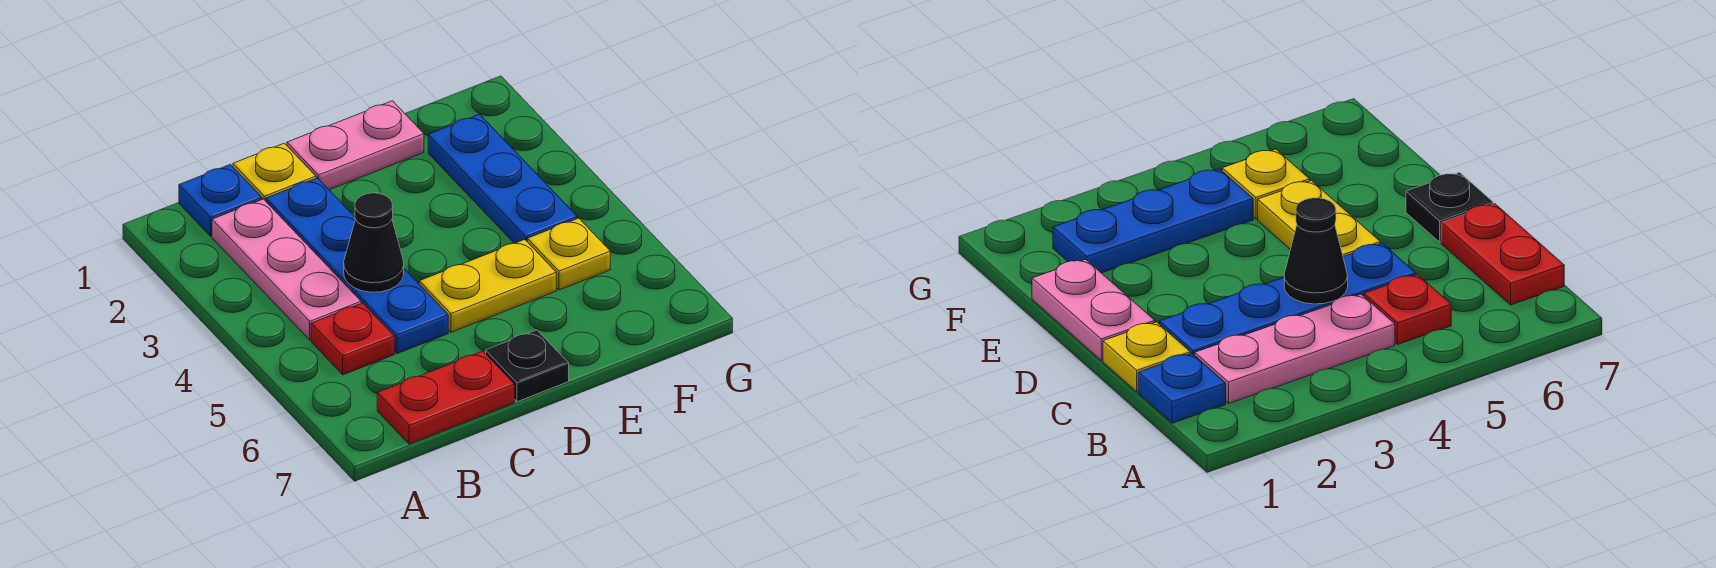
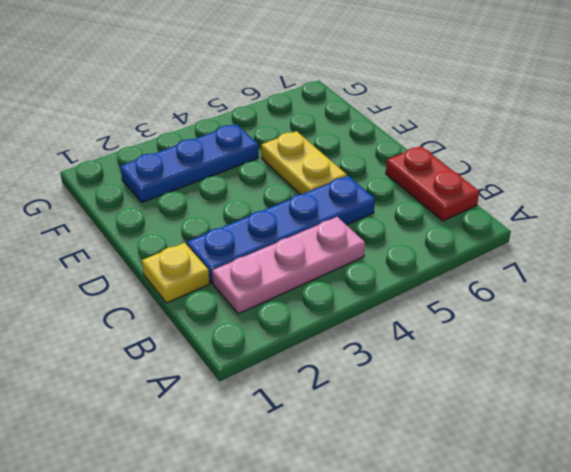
none -> blue plate B1 level 1
none -> red plate B5 level 1
none -> pink plate D1:E1 level 1

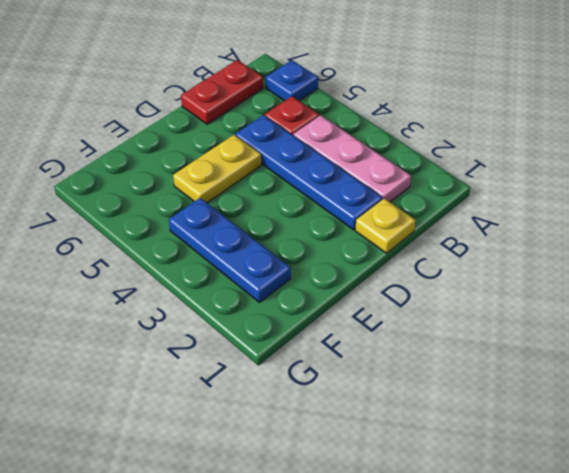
blue plate A6 level 1 -> blue plate B1 level 1
none -> pink plate D1:E1 level 1
none -> black plate D7 level 1
none -> yellow plate F5 level 1

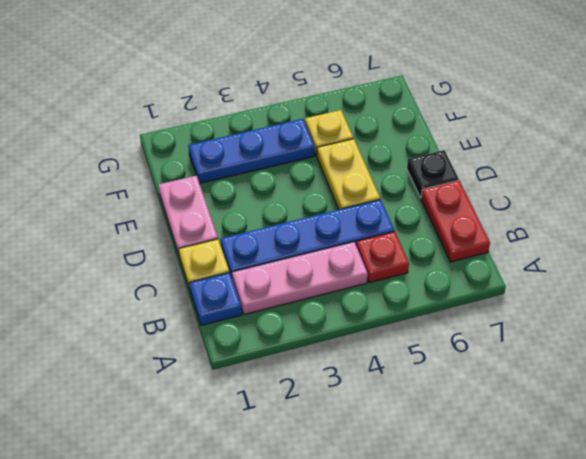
none -> black cone C4 level 2

